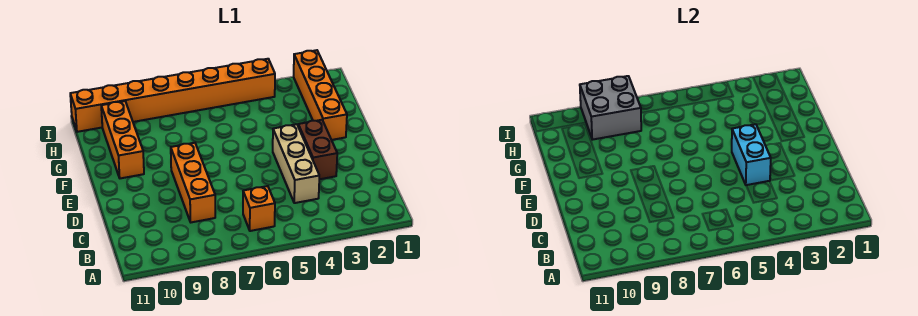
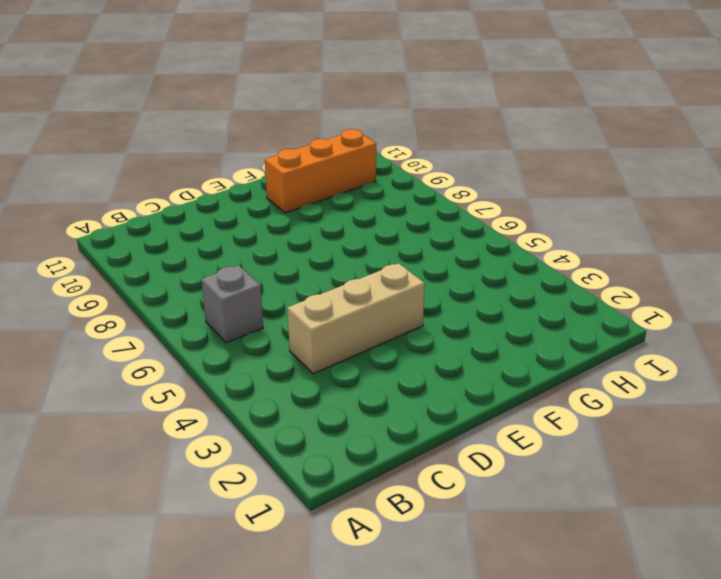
grey brick B6 level 1 -> orange brick B6 level 1
none -> orange brick C8:E8 level 1
none -> brown brick D3:E3 level 1

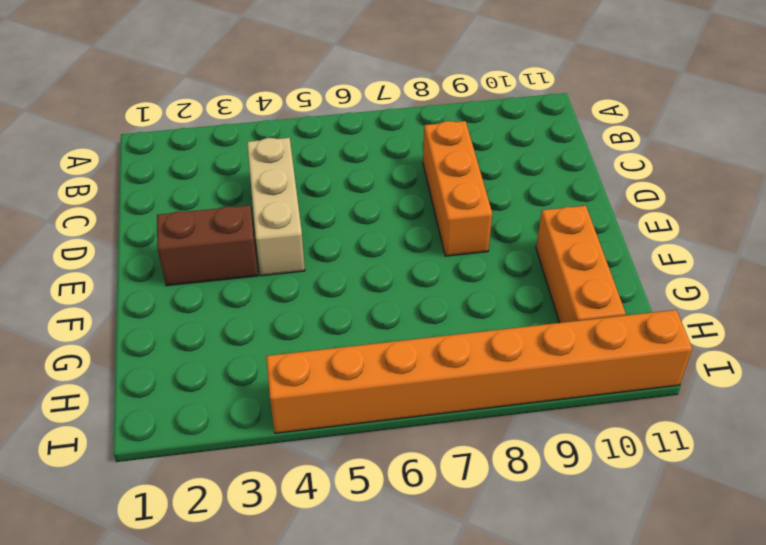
brown brick E2:E3 level 1 -> brown brick D3:E3 level 1
none -> orange brick B6 level 1
none -> orange brick F2:I2 level 1

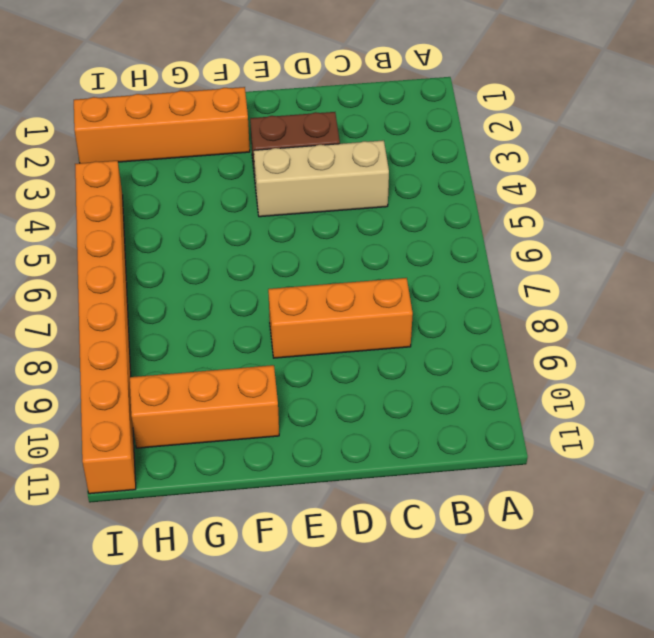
none -> orange brick B6 level 1
none -> cyan brick D4:E4 level 2

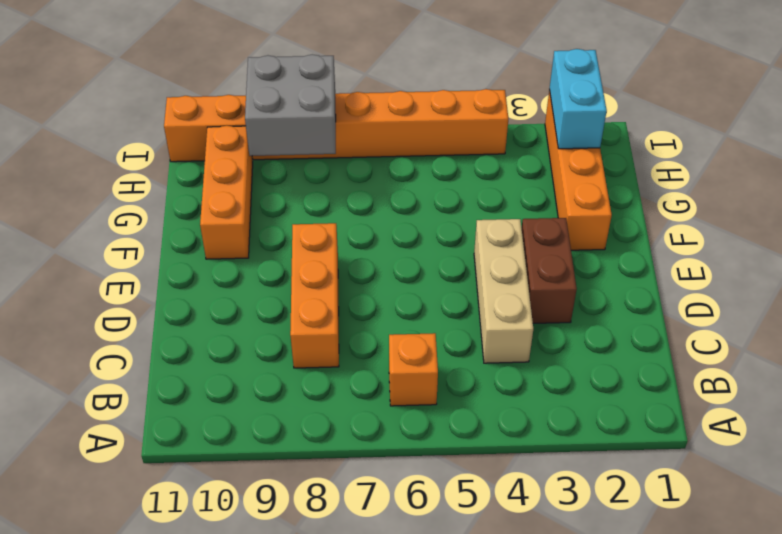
cyan brick H2:I2 level 2 -> cyan brick D4:E4 level 2

